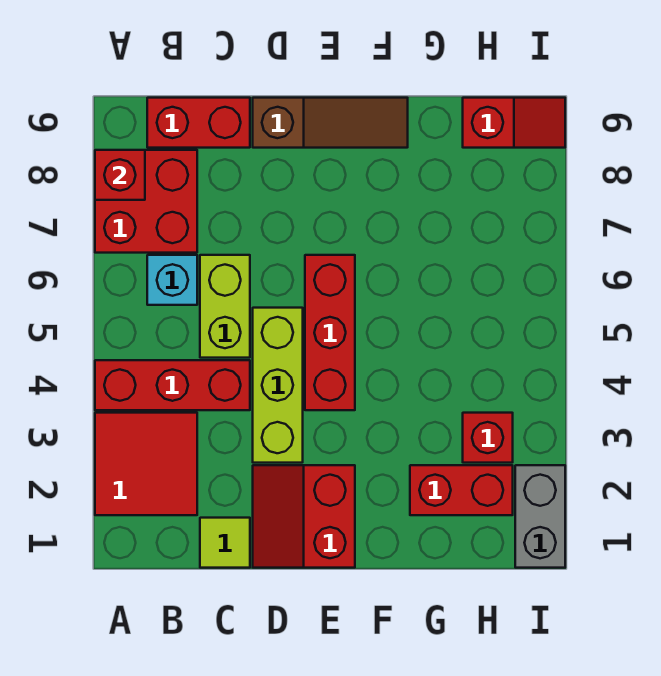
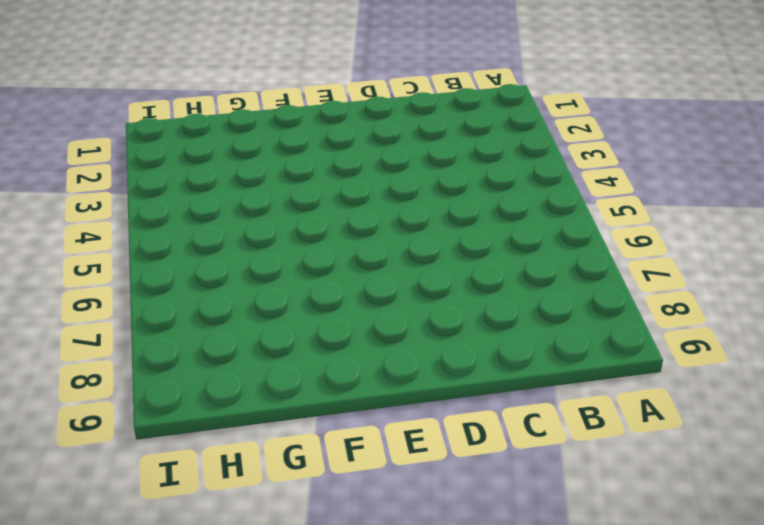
none -> red tile A2:B3 level 1
none -> red brick A4:C4 level 1
none -> red brick A7:B8 level 1

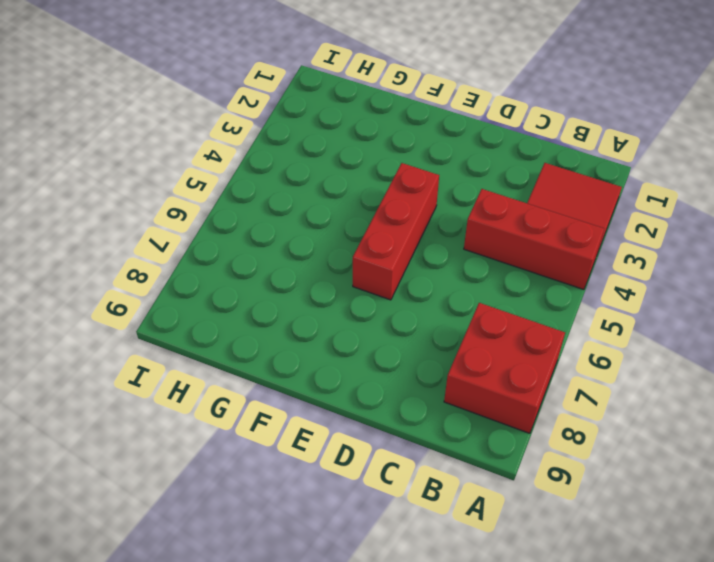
none -> cyan brick B6 level 1
none -> red brick B9:C9 level 1
none -> lime tile C1 level 1

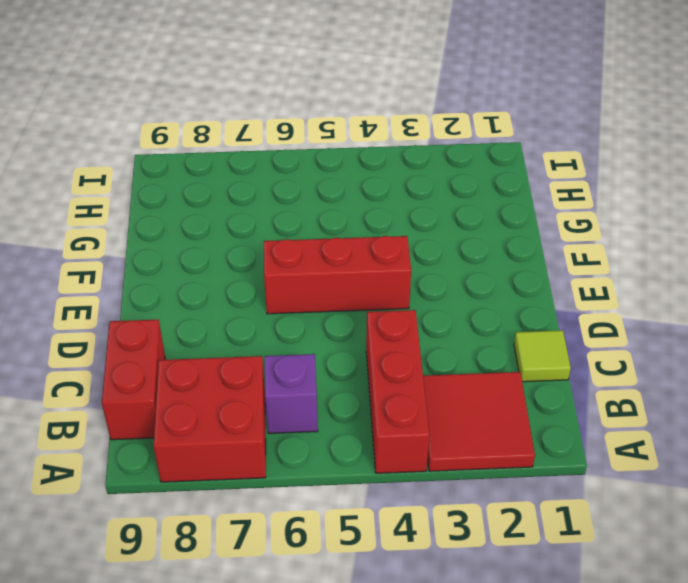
purple brick B6 level 1 -> cyan brick B6 level 1
none -> lime brick C5:C6 level 1
none -> red slope D1:E2 level 1 top E
none -> lime brick D3:D5 level 1

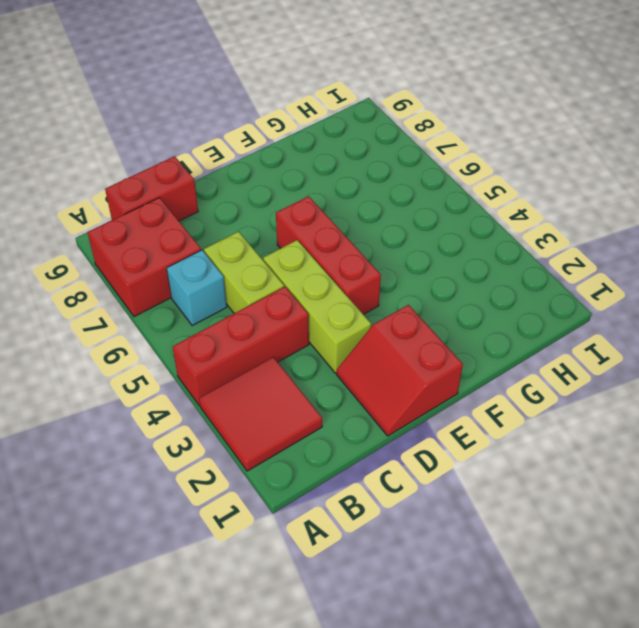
none -> lime tile C1 level 1
none -> brown slope D9:F9 level 1 top D
none -> red brick G2:H2 level 1

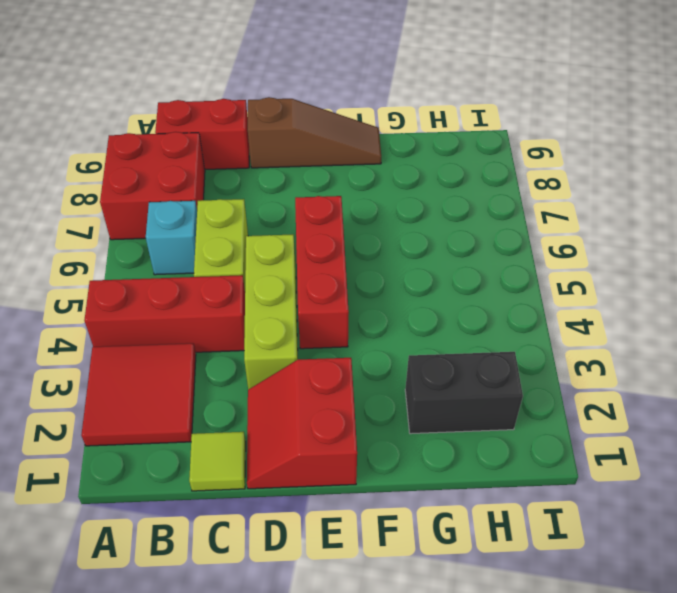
black brick G2:H2 level 1 -> red brick G2:H2 level 1
none -> red brick H3 level 1
none -> red slope H9:I9 level 1 top H
none -> grey brick I1:I2 level 1

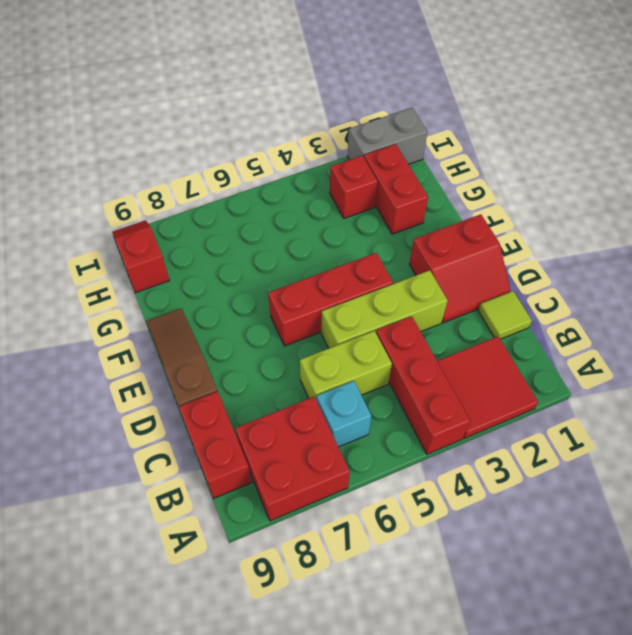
none -> red brick A8 level 2

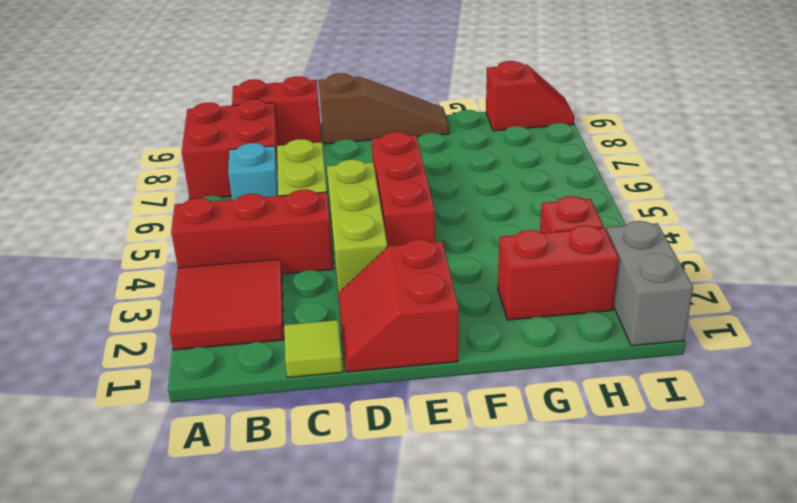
none -> red brick A8 level 2

